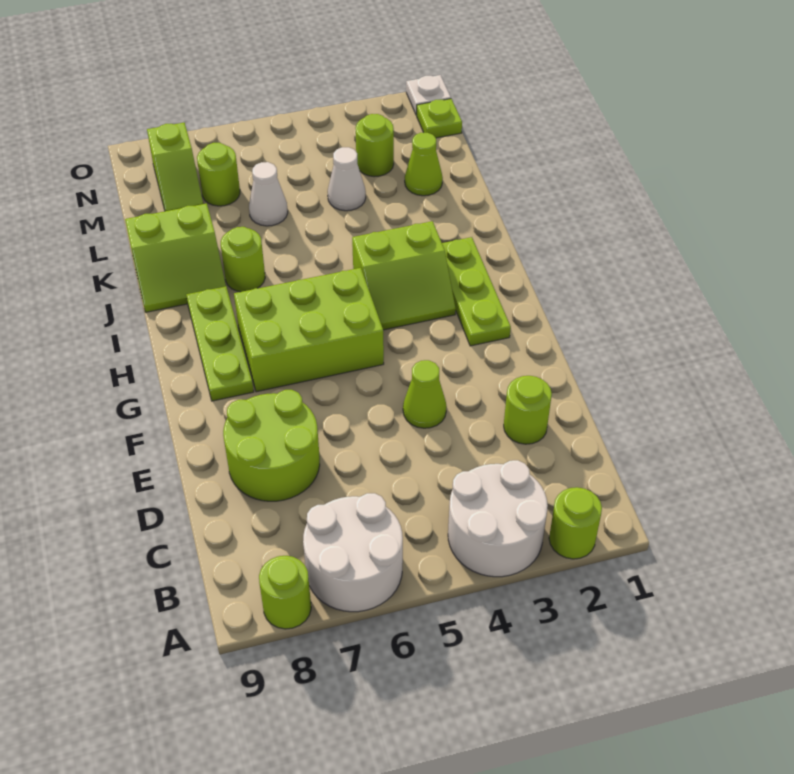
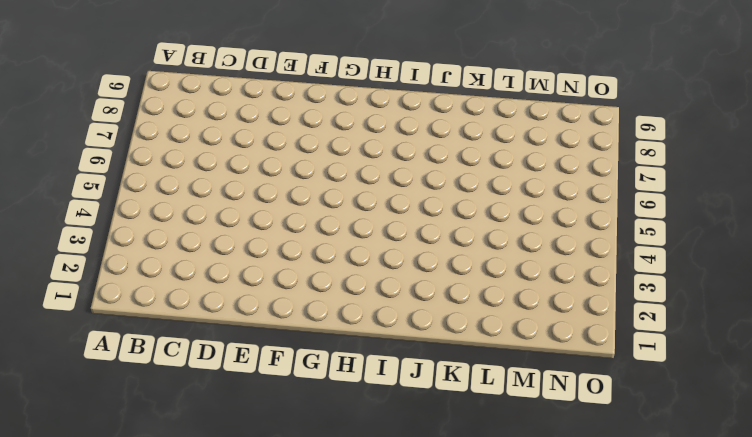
none -> lime round brick A2 level 1
none -> white round brick A3:B4 level 1
none -> white round brick A6:B7 level 1

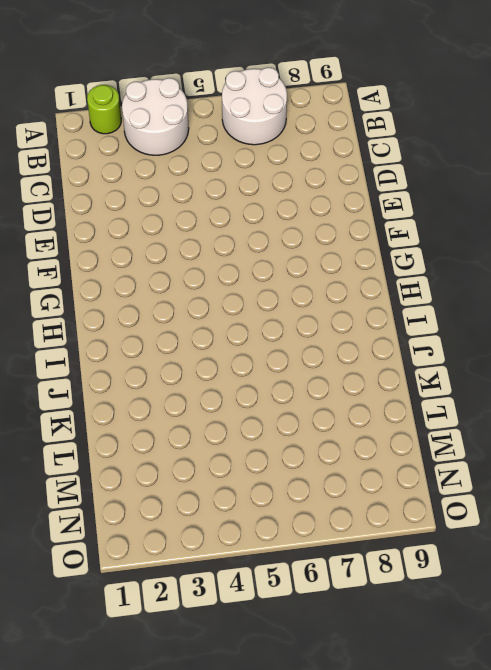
none -> lime round brick A8 level 1
none -> lime round brick D2 level 1
none -> lime round brick D7:E8 level 1

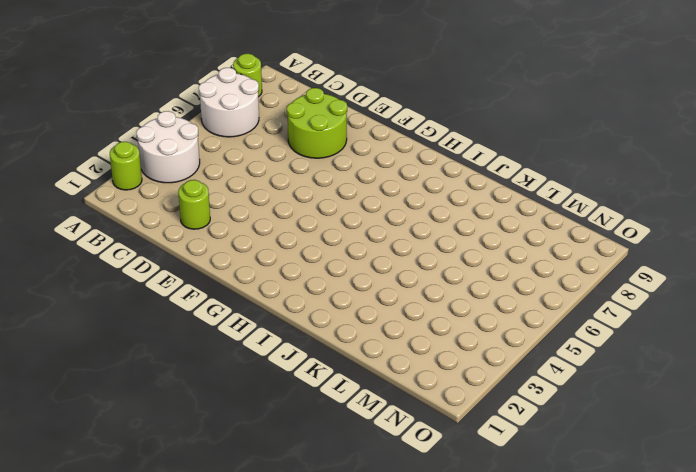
none -> lime cone E4 level 1
none -> lime plate G2:I2 level 1
none -> lime brick G5:H7 level 1

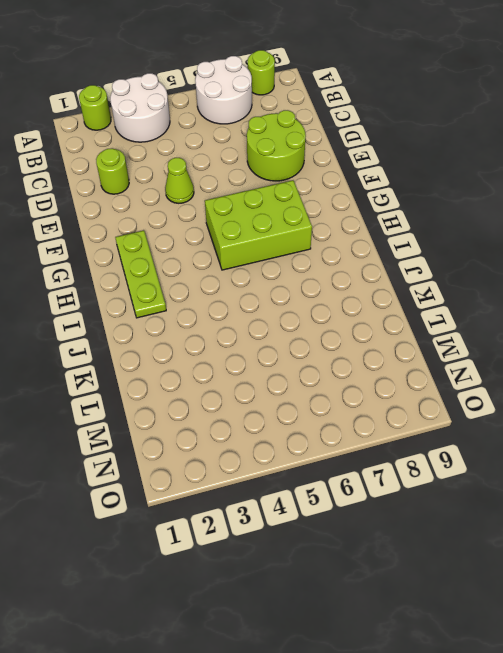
none -> lime plate G8:I8 level 1
none -> lime slope H3:I4 level 1 top I
none -> lime round brick J7 level 1

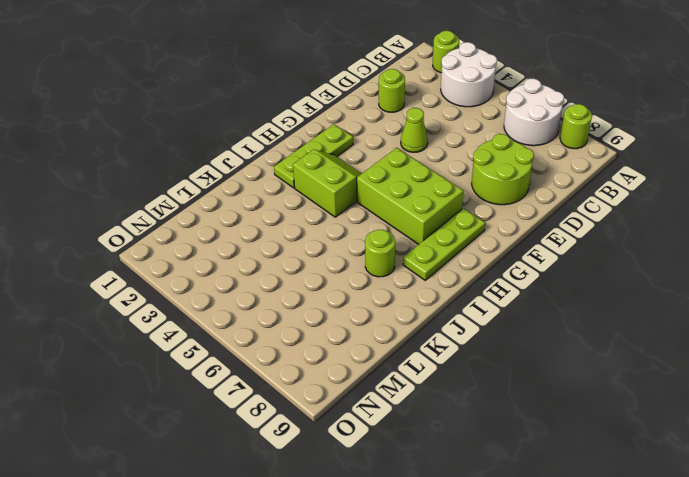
none -> lime slope J8:K9 level 1 top K
none -> lime cone L2 level 1
none -> white cone L4 level 1

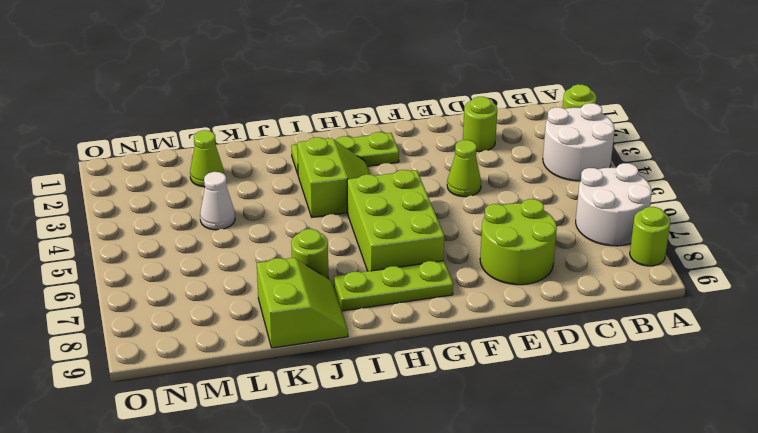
none -> white cone L6 level 1
none -> lime round brick M3 level 1
none -> lime round brick M7 level 1

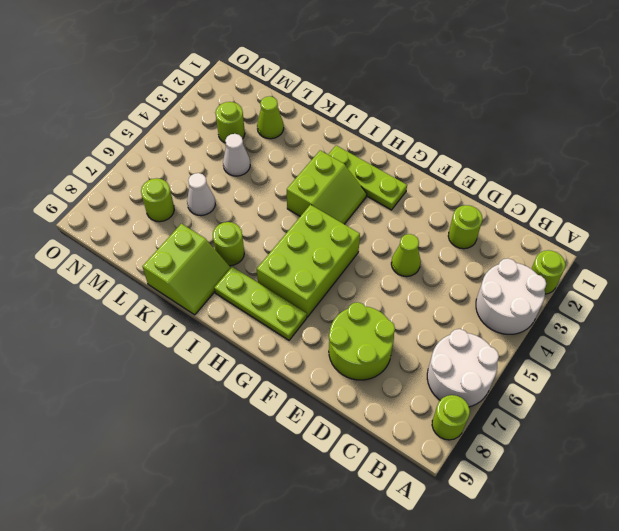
none -> lime slope M8:N8 level 1 top N
none -> lime plate N1 level 1
none -> white plate O1 level 1

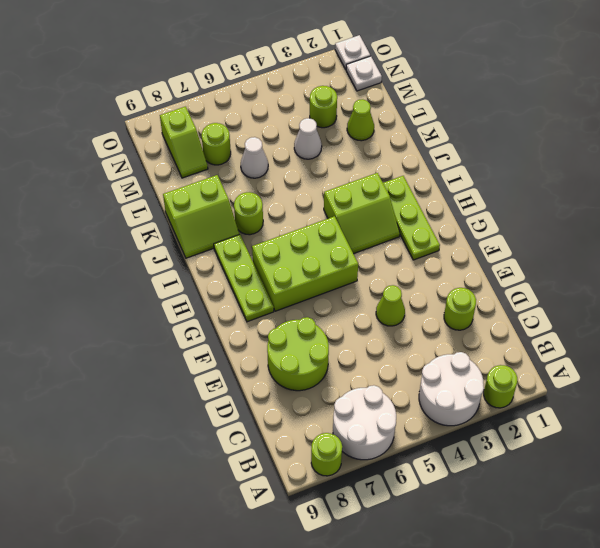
white plate N1 level 1 -> lime plate N1 level 1

